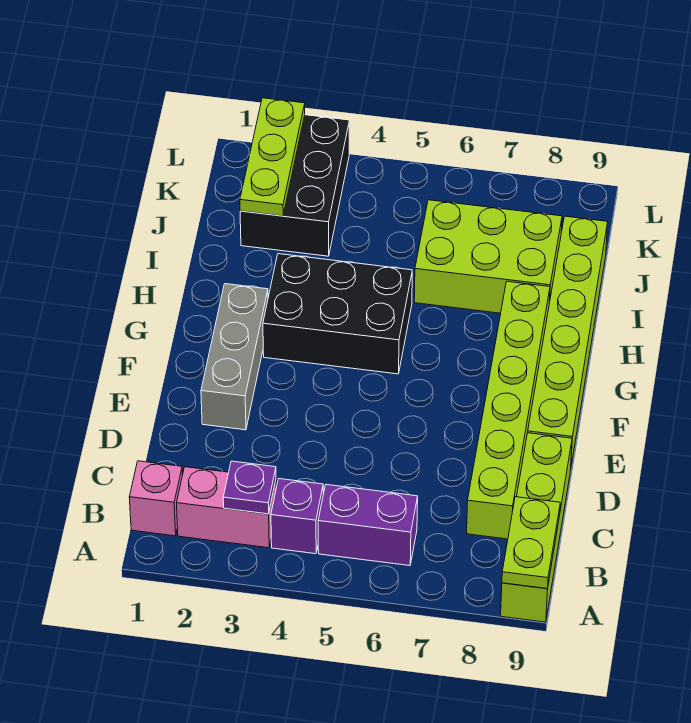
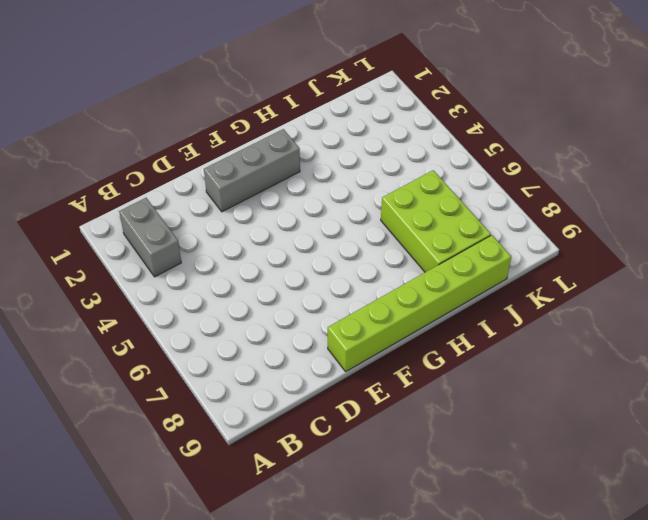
grey brick B2:B3 level 1 -> pink brick B2:B3 level 1
none -> lime brick A9:D9 level 1
none -> pink brick B1 level 1
none -> purple brick B4 level 1

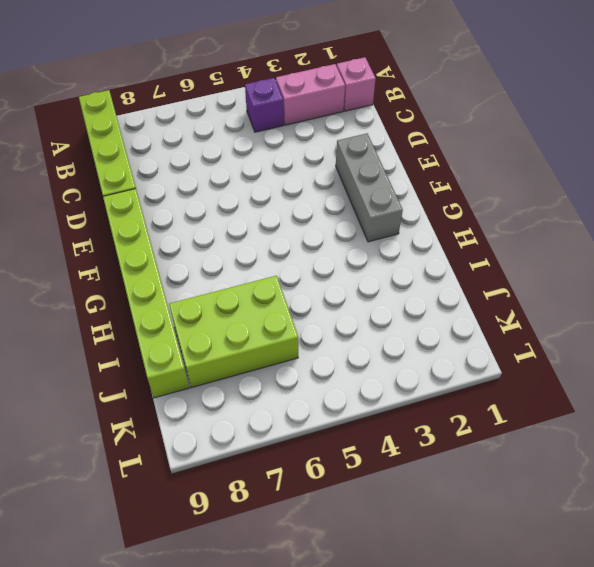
none -> purple brick B5:B6 level 1
none -> lime brick C8:H8 level 1
none -> black brick G3:H5 level 1

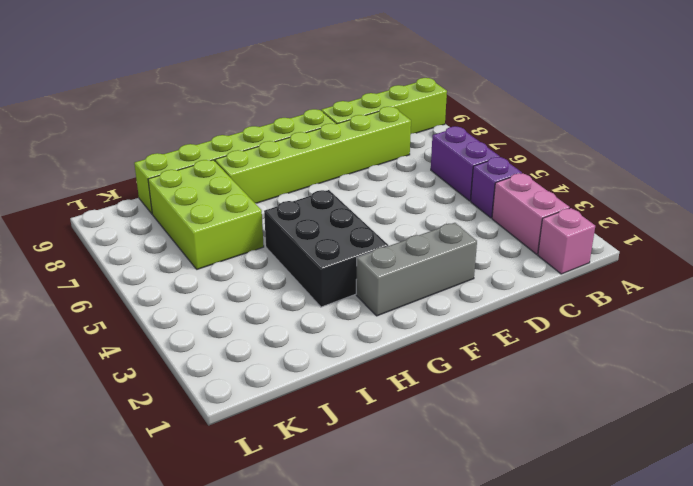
none -> black brick J2:L3 level 1
none -> lime plate A9:B9 level 2
none -> purple plate B3 level 2

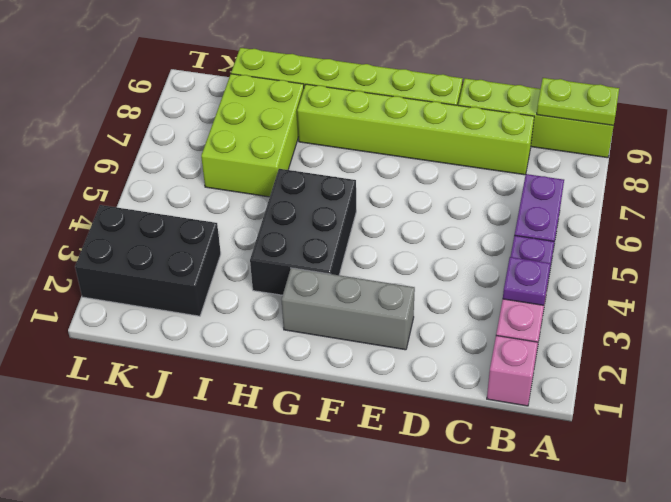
none -> lime plate J2:L2 level 2

